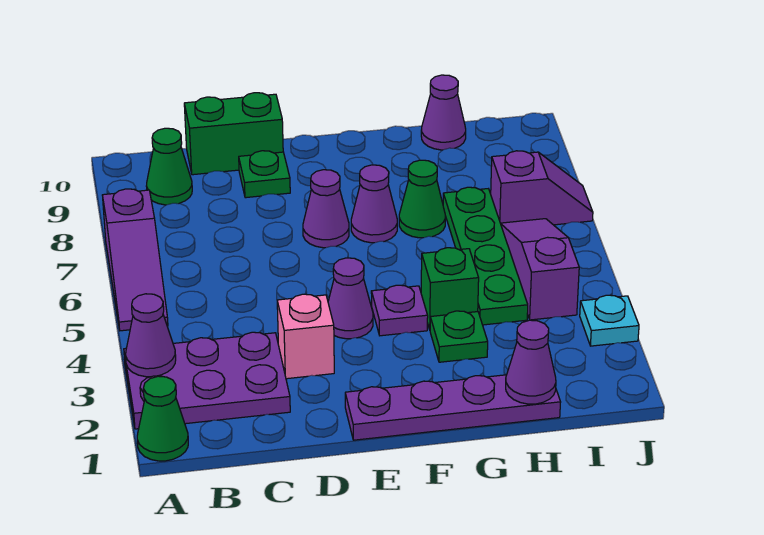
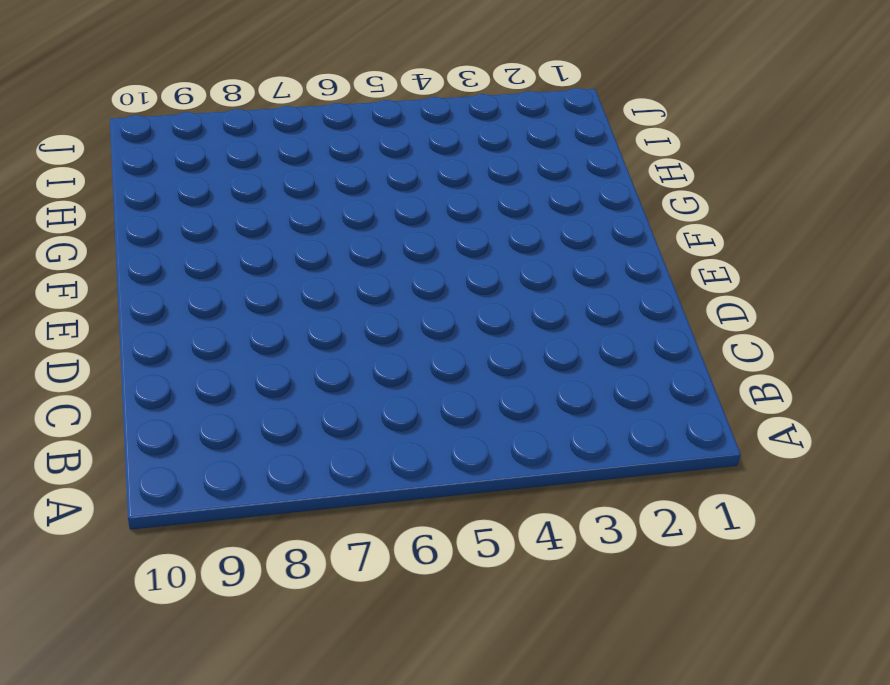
none -> green cone A1 level 1
none -> purple plate A2:C3 level 1
none -> purple slope A5:A7 level 1 top 7

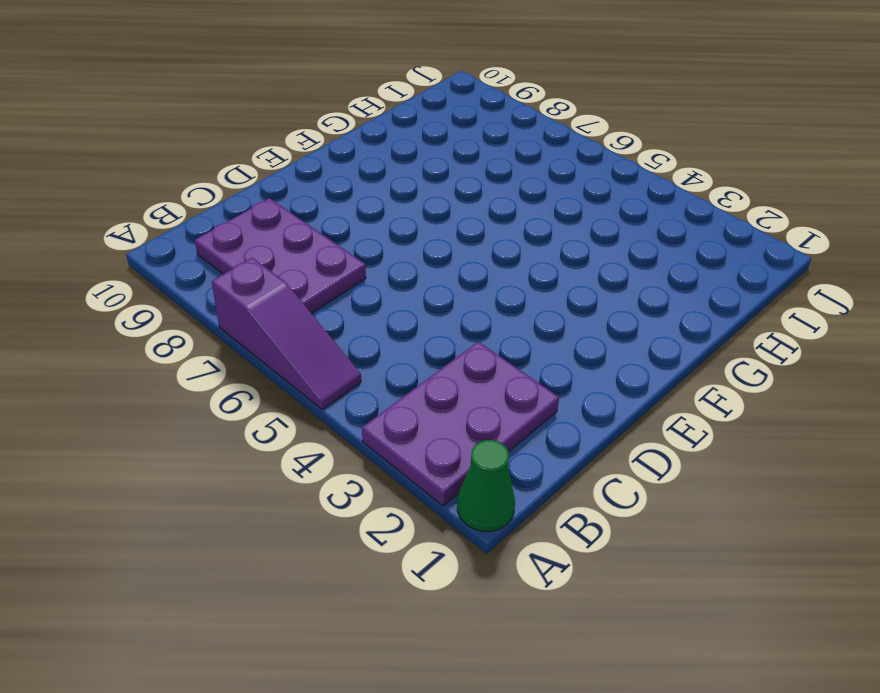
purple plate B7:C9 level 1 -> green cone B9 level 1
none -> green brick C10:D10 level 1
none -> pink brick D3 level 1
none -> green plate D9 level 1

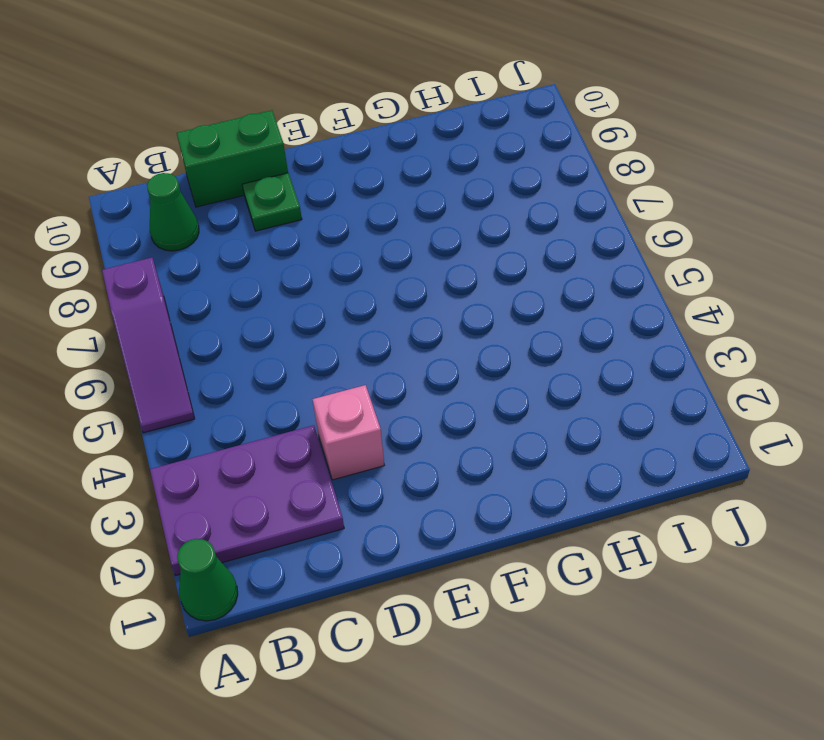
none -> purple plate E1:H1 level 1
none -> purple cone E4 level 1
none -> purple cone E7 level 1

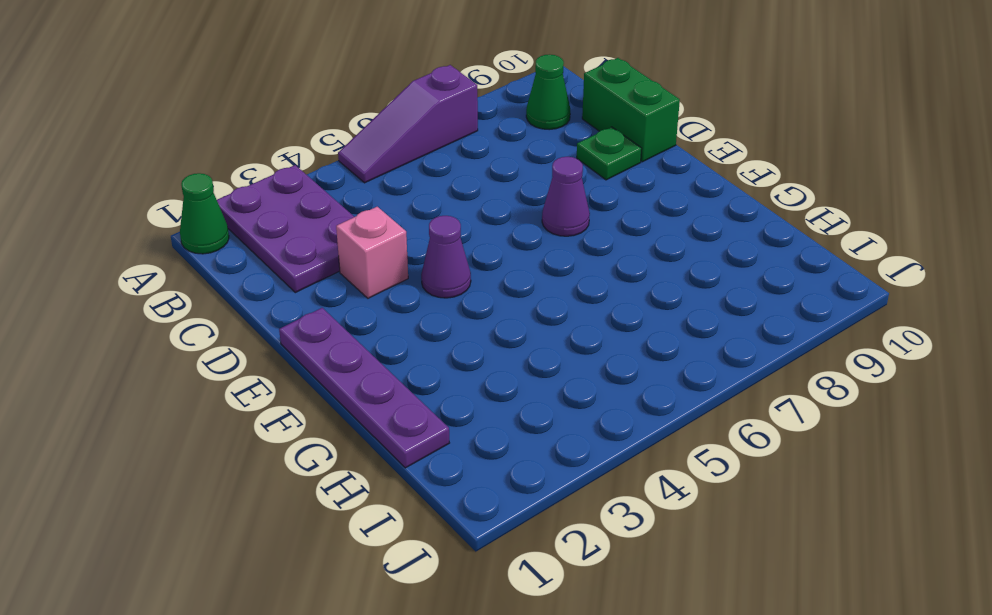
none -> purple plate F4 level 1
none -> purple cone F7 level 1
none -> green plate G3 level 1

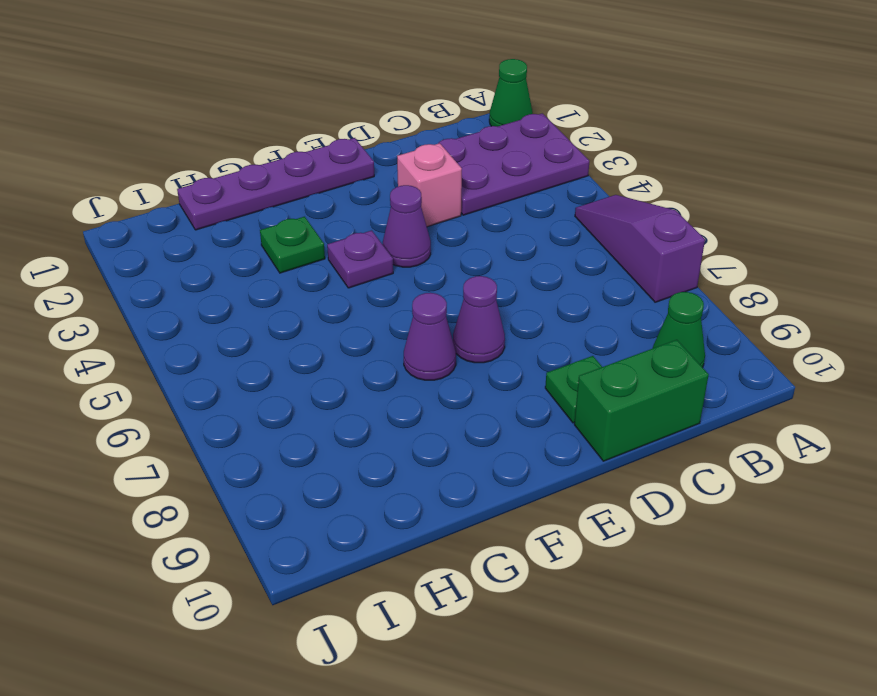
none -> green brick G4 level 1
none -> green cone G7 level 1
none -> green plate H4:H7 level 1

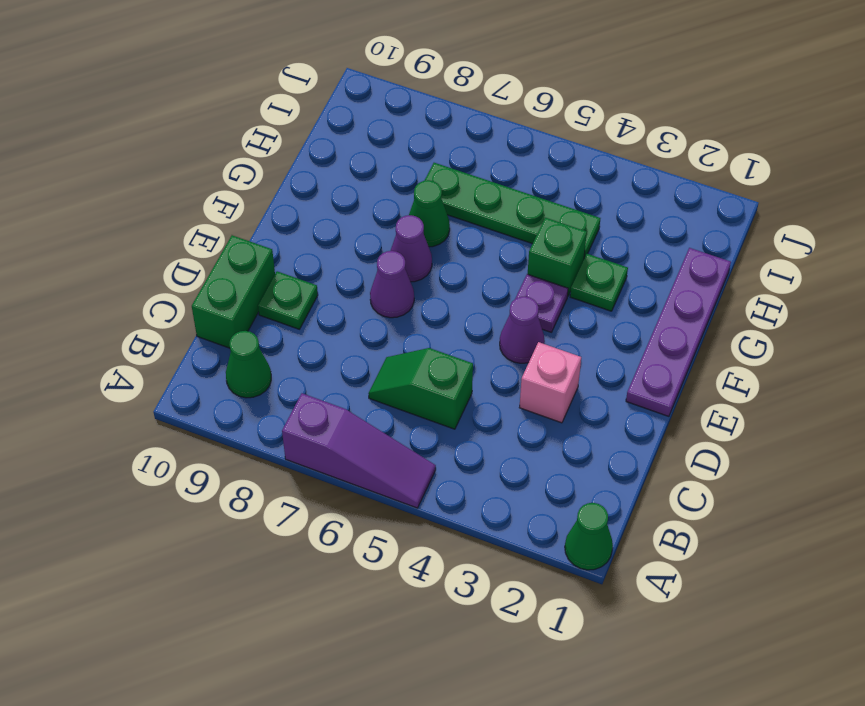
green slope C5:C6 level 1 top 5 -> none
none -> purple plate A2:C3 level 1
none -> purple cone H10 level 1
none -> purple slope I4:I6 level 1 top 4

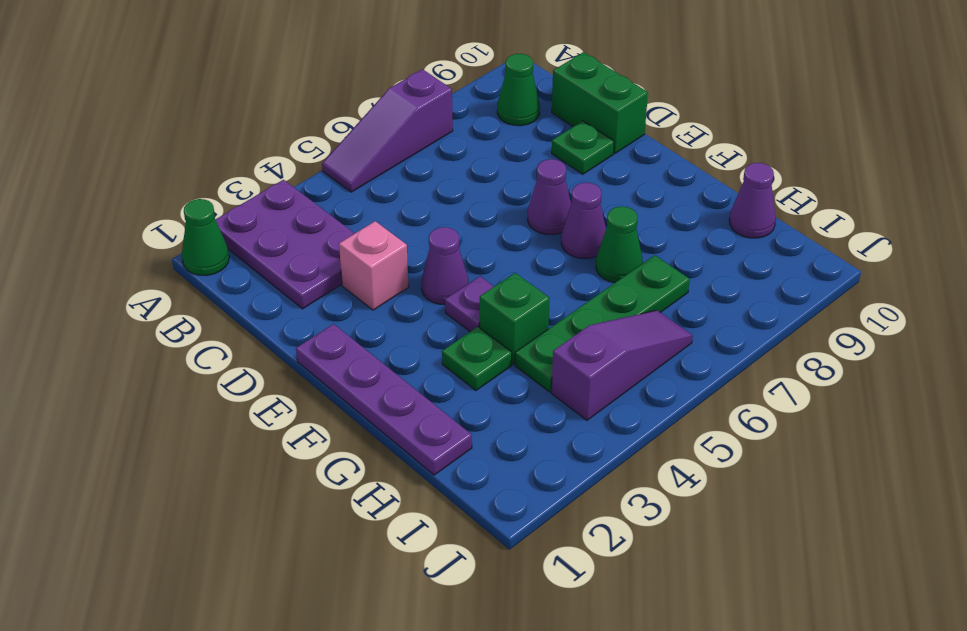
none -> purple slope I7:J7 level 1 top I
none -> cyan plate J3 level 1
none -> purple cone A3 level 2

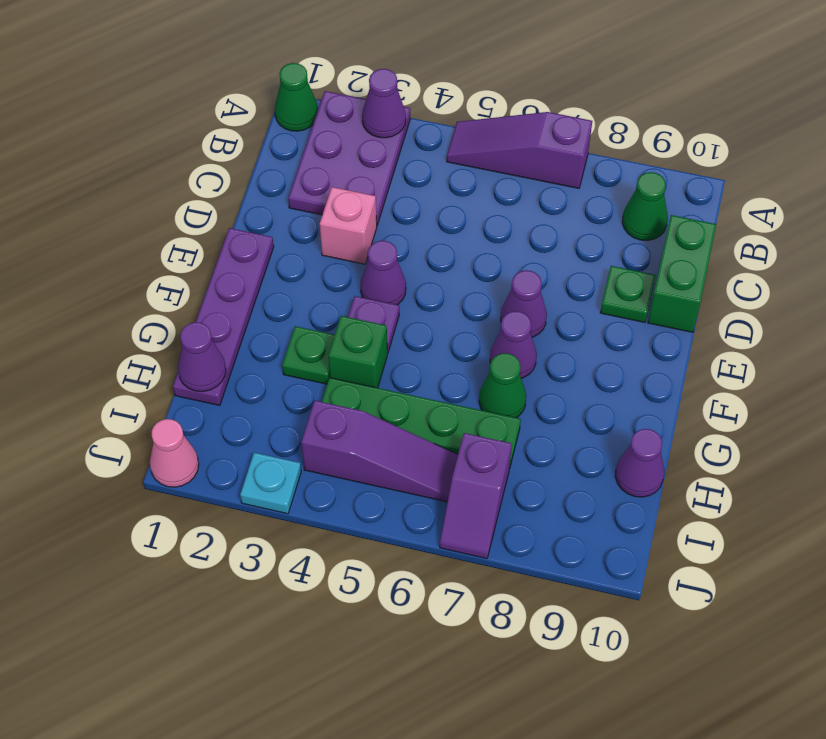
pink cone J1 level 1 -> none

